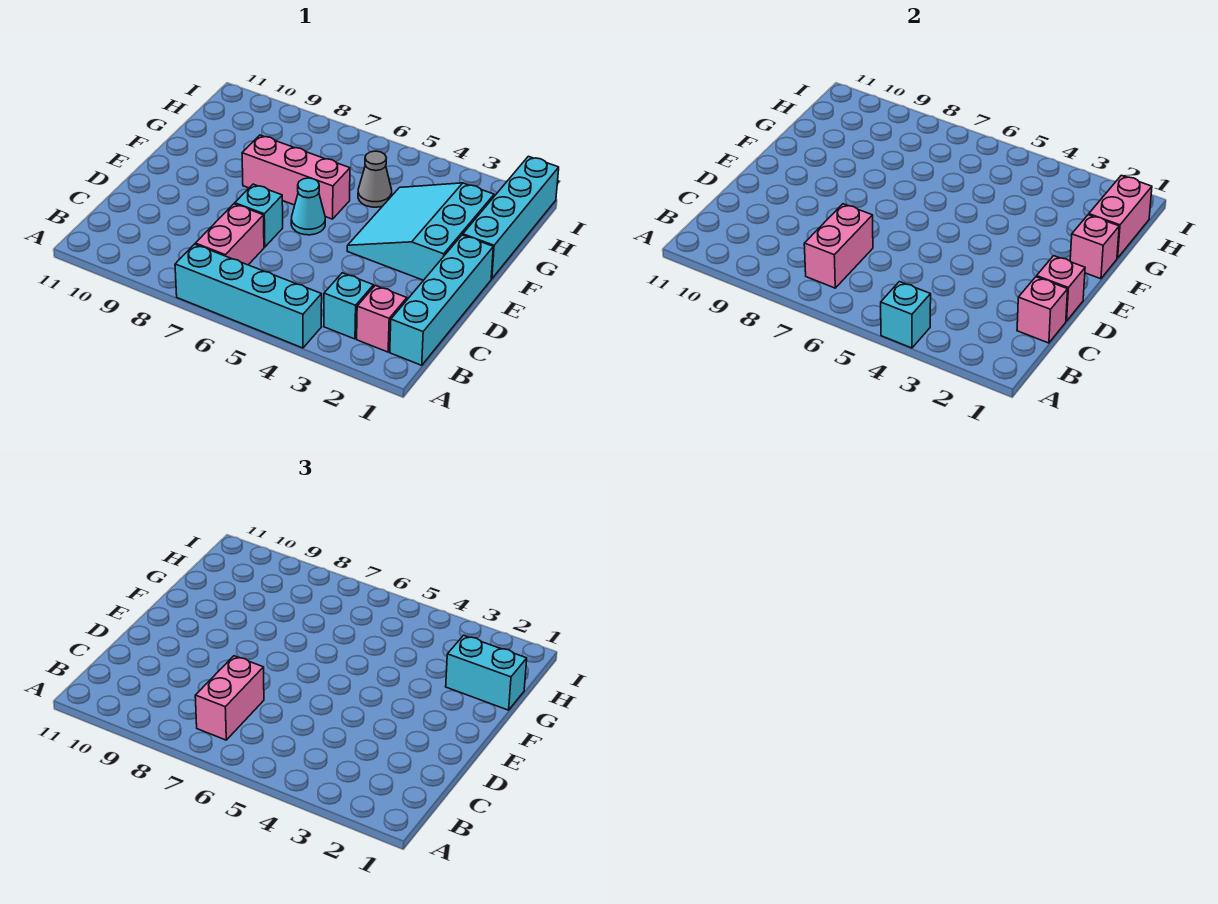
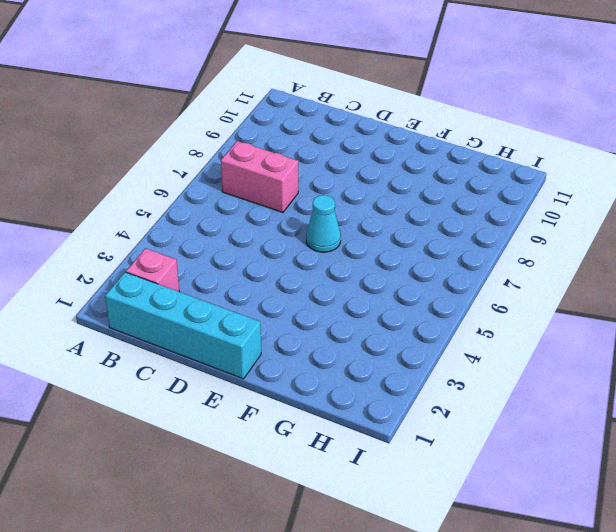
none -> cyan brick A4:A7 level 1
none -> cyan brick B3 level 1
none -> cyan brick D7 level 1

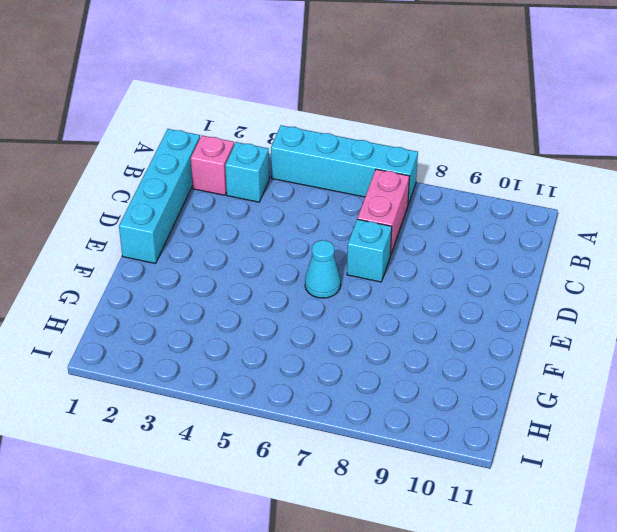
none -> cyan slope E2:G4 level 1 top 2
none -> cyan brick F1:I1 level 1
none -> pink brick F6:F8 level 1

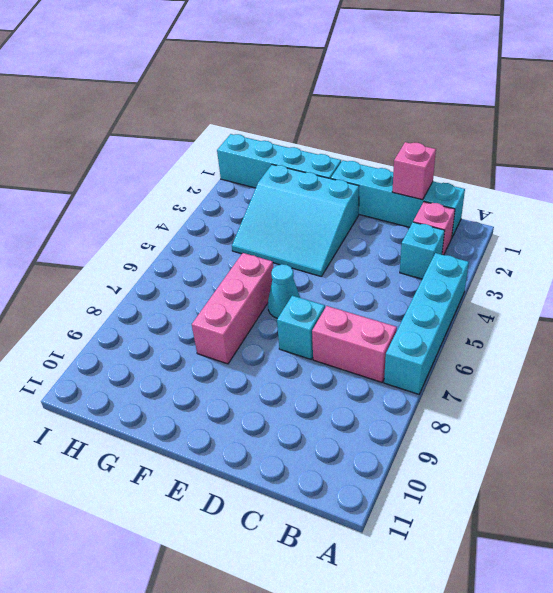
none -> grey cone G5 level 1
none -> cyan brick A4 level 2
none -> pink brick B7:C7 level 2

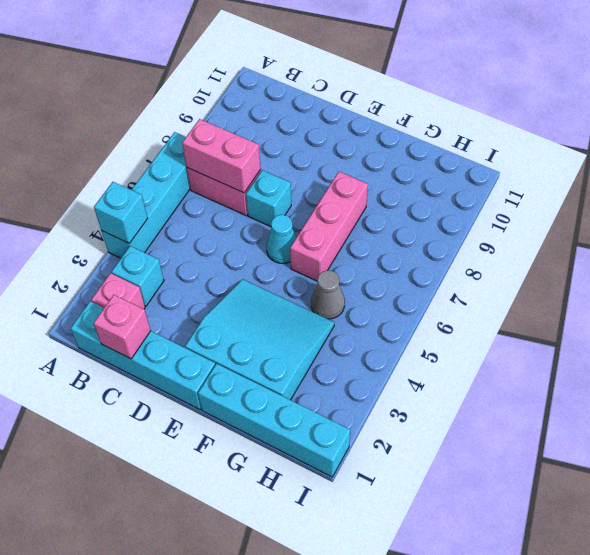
none -> pink brick D1 level 2
none -> pink brick F1 level 2
none -> pink brick G1:H1 level 2

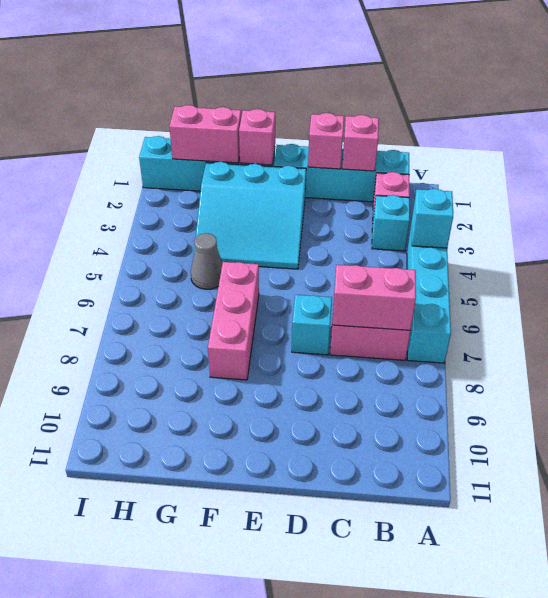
none -> cyan cone E6 level 1
none -> pink brick B7:C7 level 3
none -> cyan brick G1:G2 level 3

